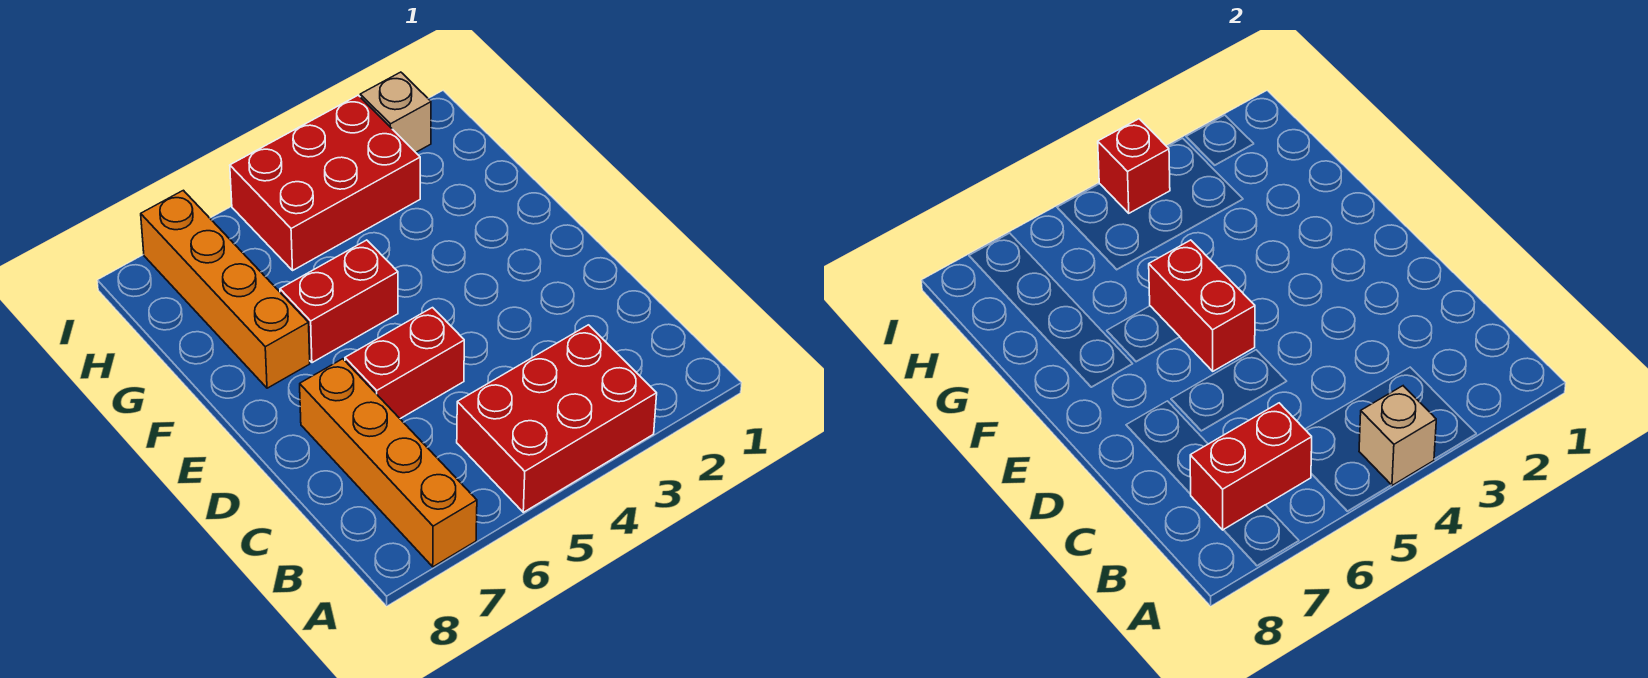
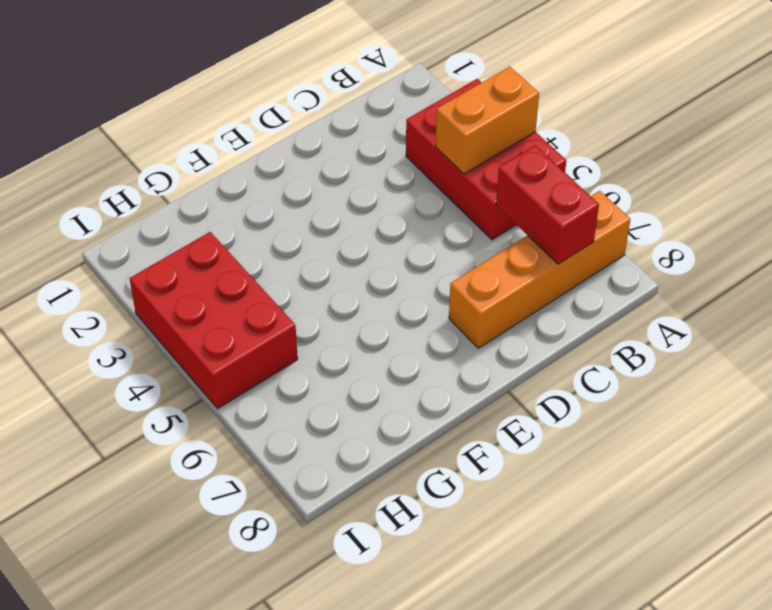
orange brick A4:B4 level 2 -> tan brick A4 level 2
none -> red brick D5:D6 level 1
none -> red brick F5:F6 level 1

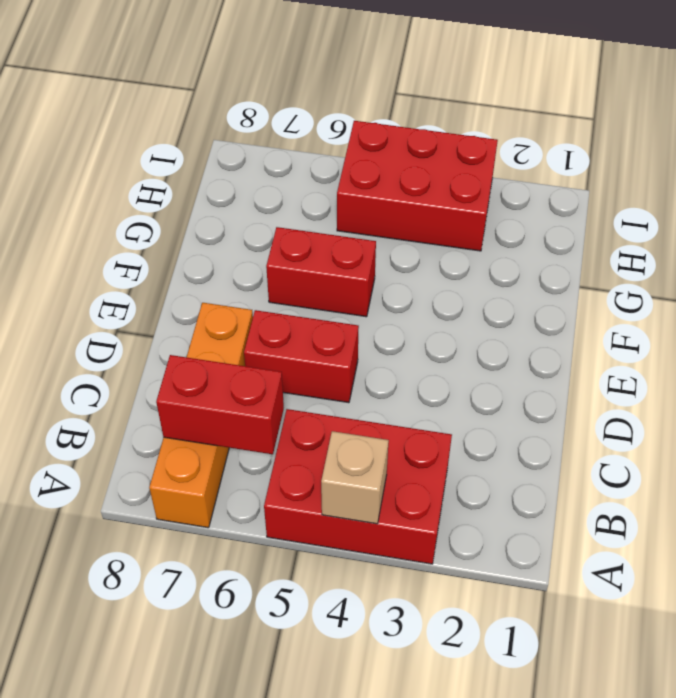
none -> orange brick F7:I7 level 1
none -> tan brick I2 level 1

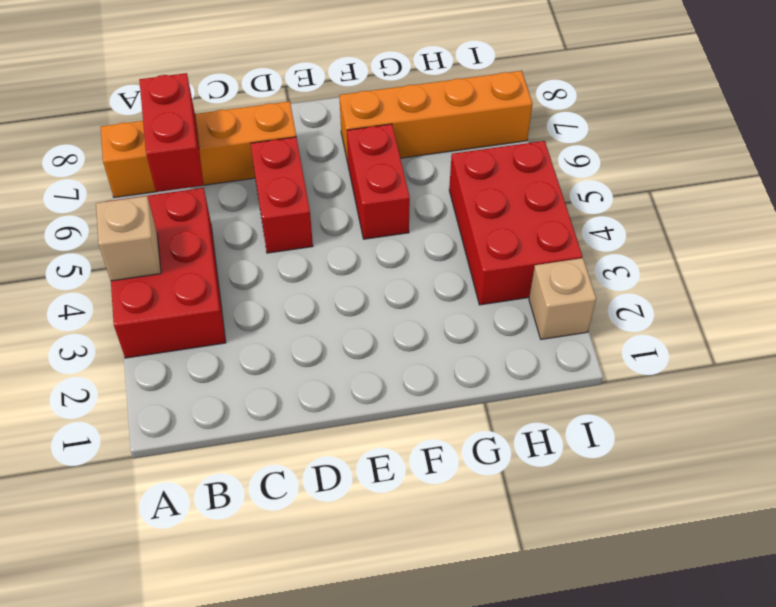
none -> red brick E5:F5 level 2
none -> red brick I4 level 2

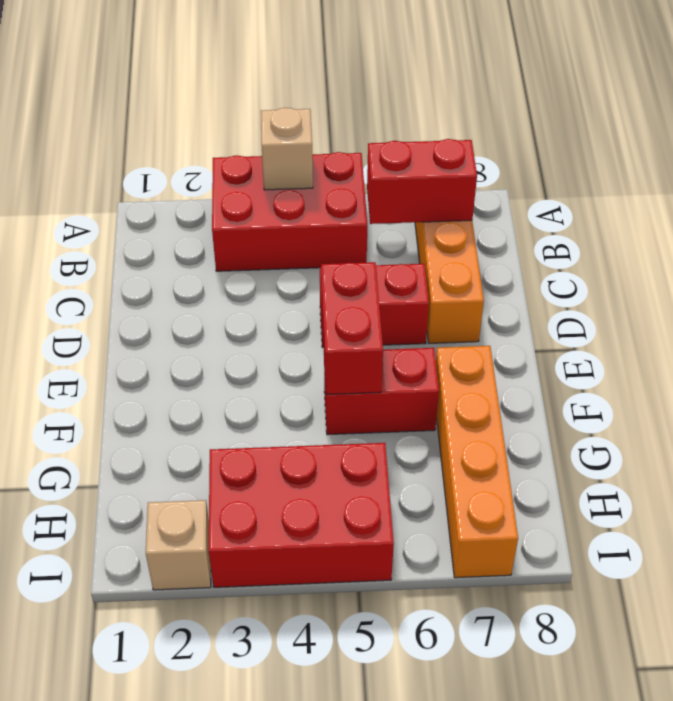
none -> red brick I4 level 2

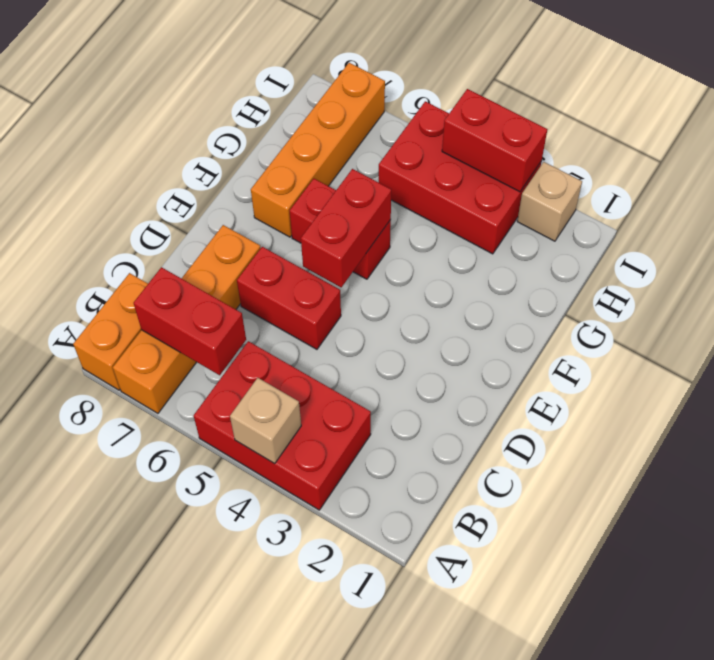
orange brick A8:B8 level 1 -> none
red brick I3:I4 level 2 -> red brick I4 level 2

